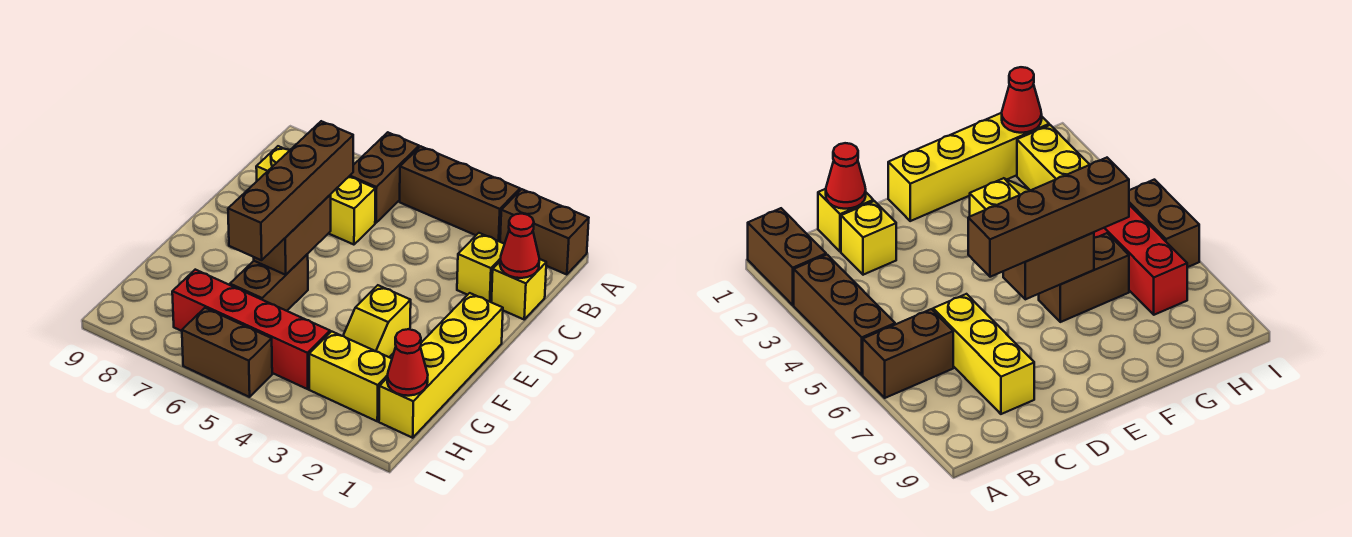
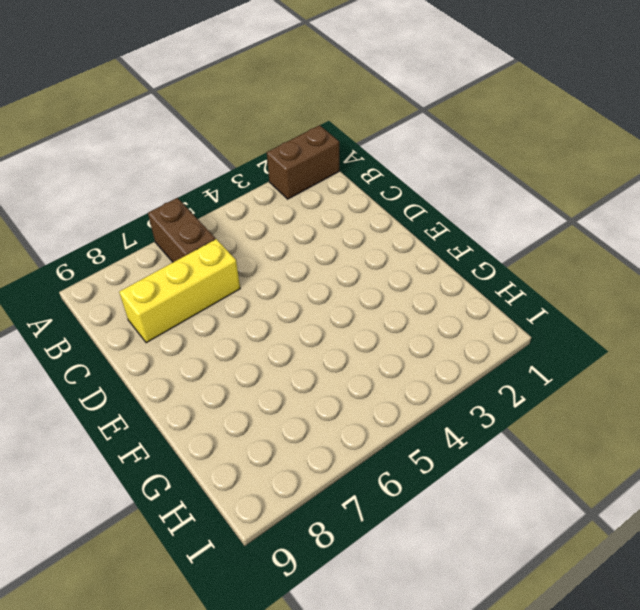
none -> brown brick A3:A5 level 1
none -> yellow brick C1 level 1
none -> yellow brick C2 level 1

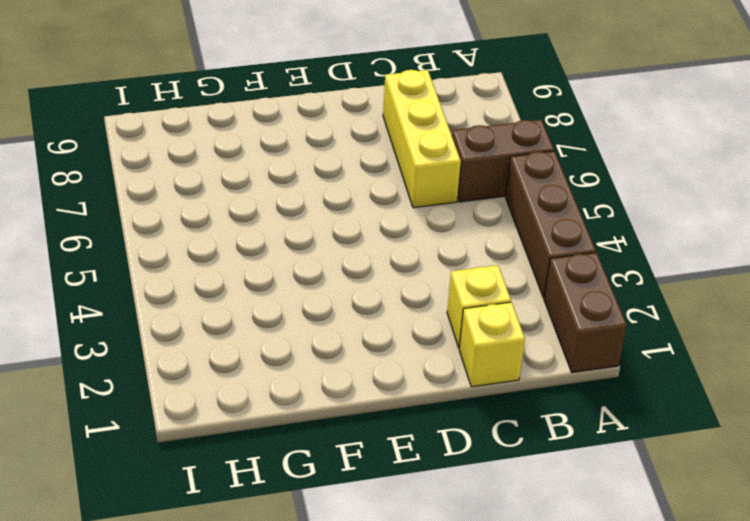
none -> yellow brick E1:H1 level 1
none -> yellow slope F3:G3 level 1 top F
none -> brown brick F6:G6 level 1

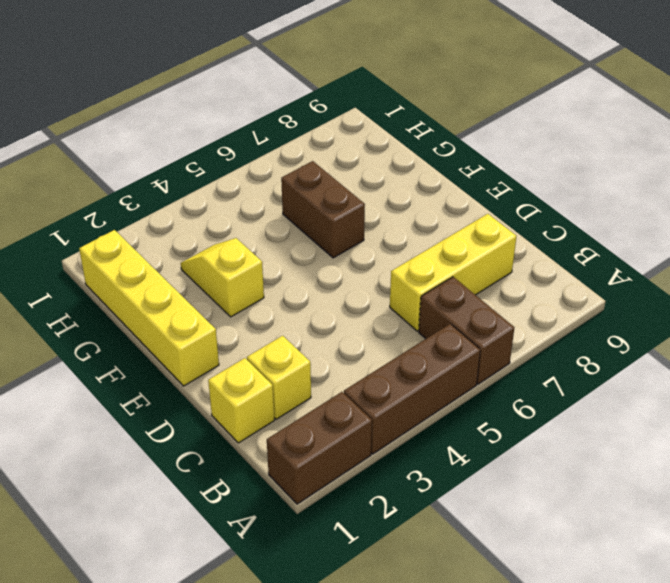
none -> yellow brick H2:H3 level 1
none -> red brick H4:H7 level 1
none -> brown brick I5:I6 level 1

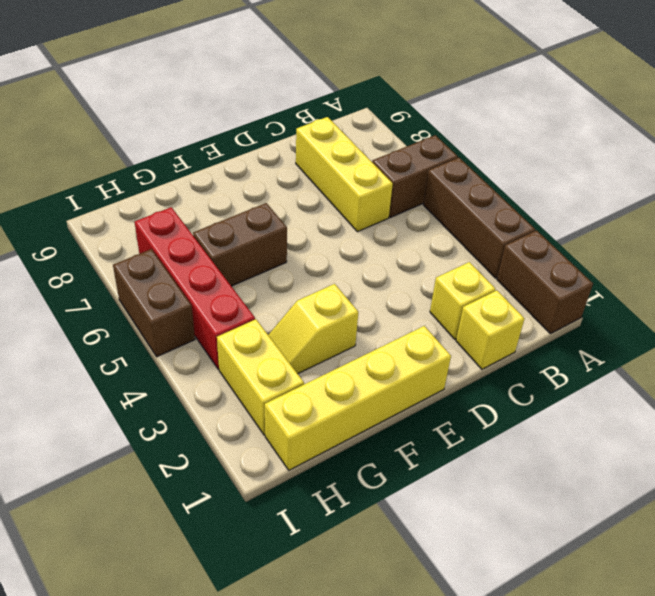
none -> red cone C1 level 2
none -> brown brick E6:F6 level 2
none -> red cone H1 level 2

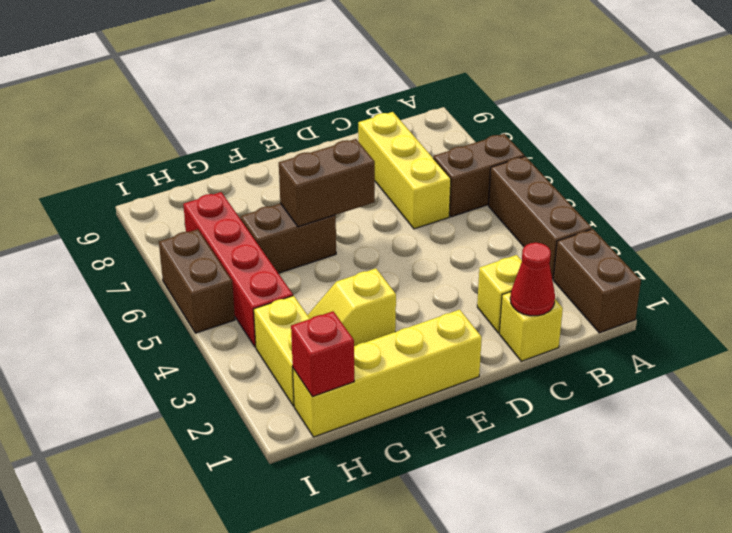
red brick H1 level 2 -> red cone H1 level 2
none -> brown brick D6:G6 level 3

